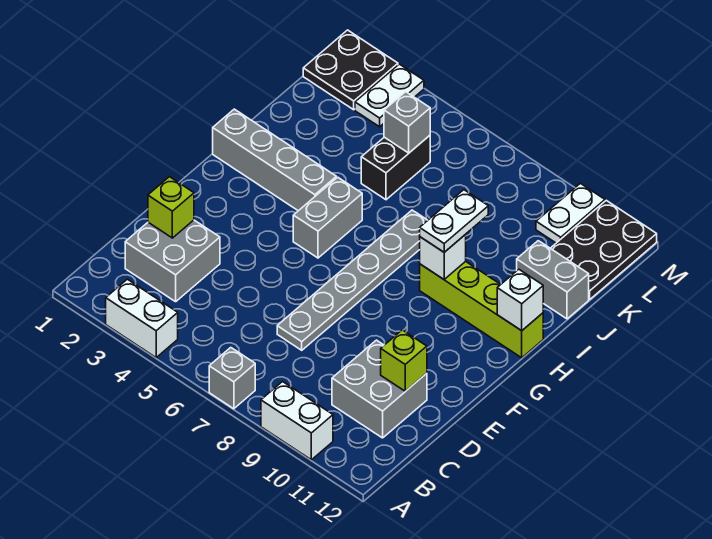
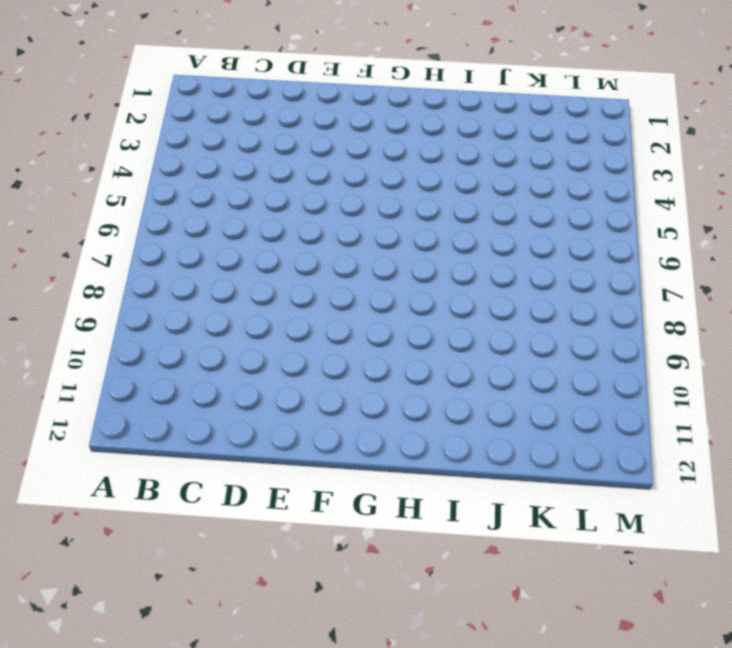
none -> white brick A3:A4 level 1
none -> grey brick A7 level 1
none -> white brick A9:A10 level 1

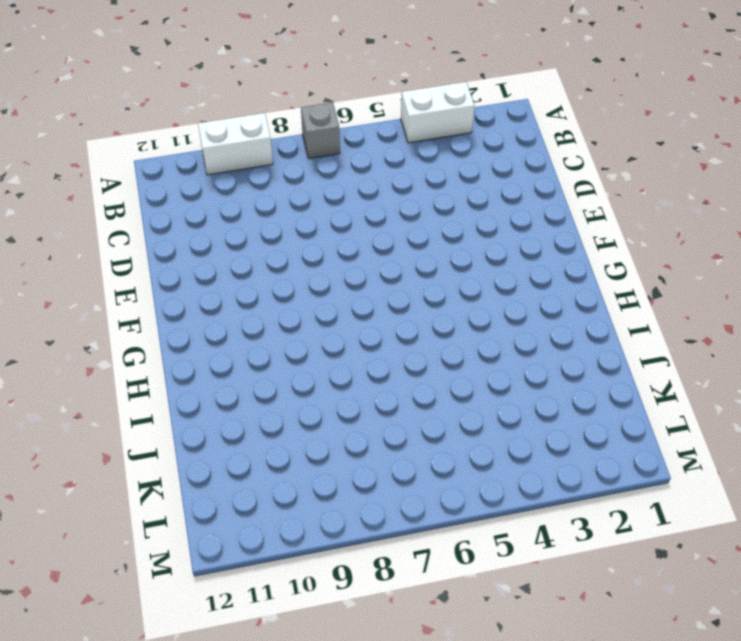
none -> grey brick C2:D3 level 1
none -> grey brick C10:D11 level 1
none -> grey plate D7:I7 level 1

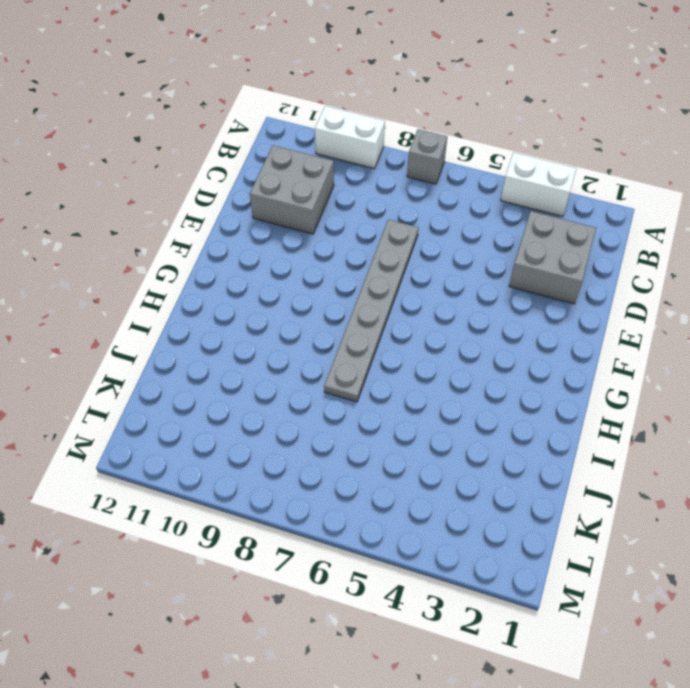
none -> grey brick G5:H5 level 1
none -> grey brick H1:H4 level 1
none -> lime brick H9:H12 level 1

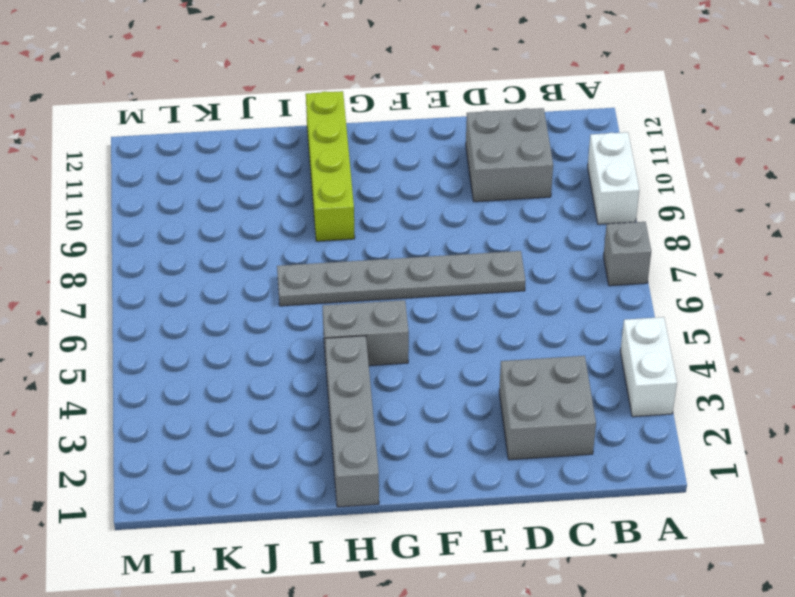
none -> black brick J5:K5 level 1
none -> grey brick J11:J12 level 1
none -> black plate K11:M12 level 1

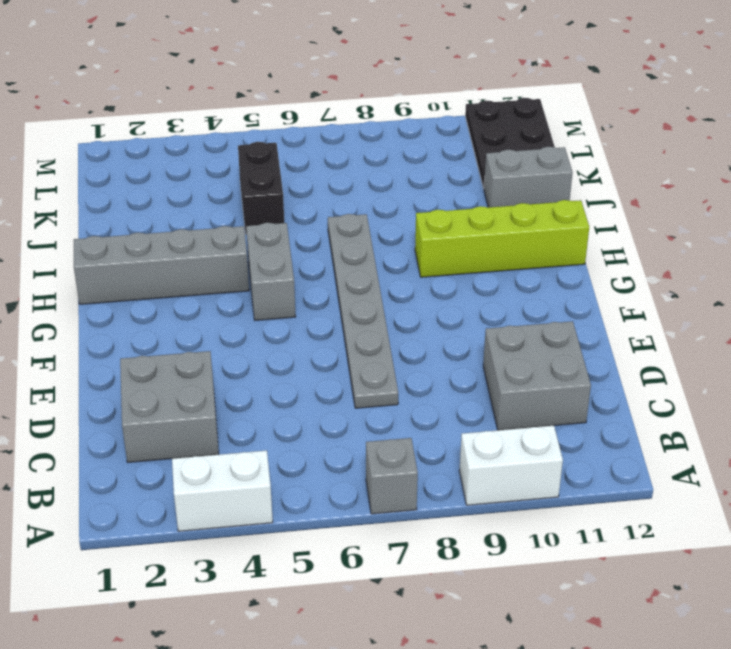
none -> black plate L1:M2 level 1
none -> white plate L3:M3 level 1
none -> white plate L10:M10 level 1

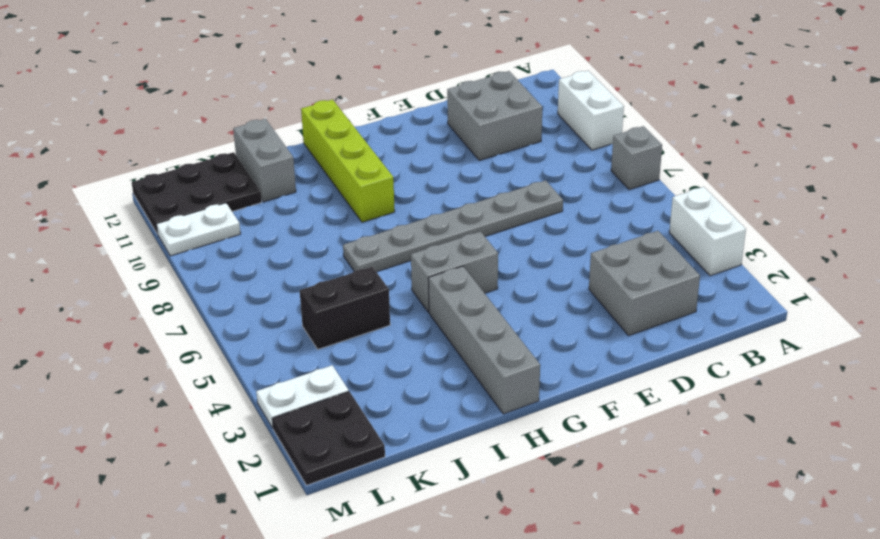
none -> lime brick D2 level 2
none -> lime brick D11 level 2
none -> white brick H9 level 2

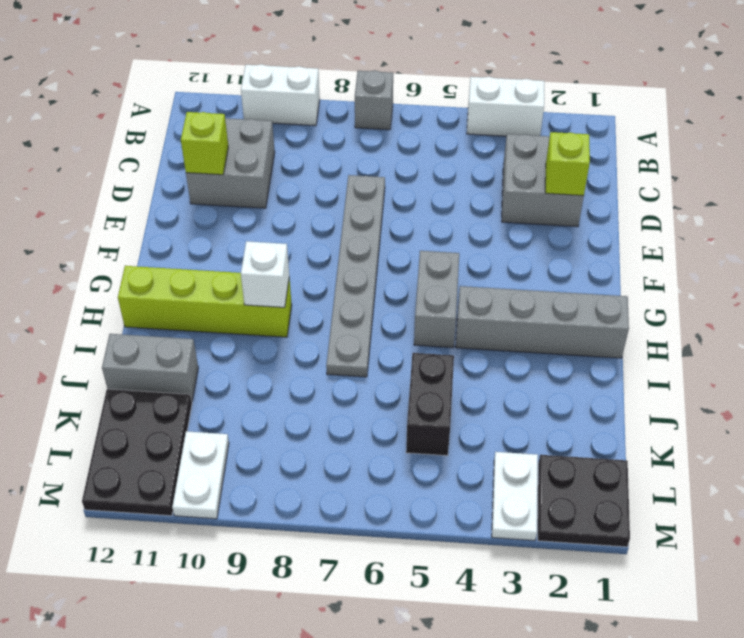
none -> white brick H12 level 2
none -> grey brick K5 level 2
none -> white plate H9:I9 level 3

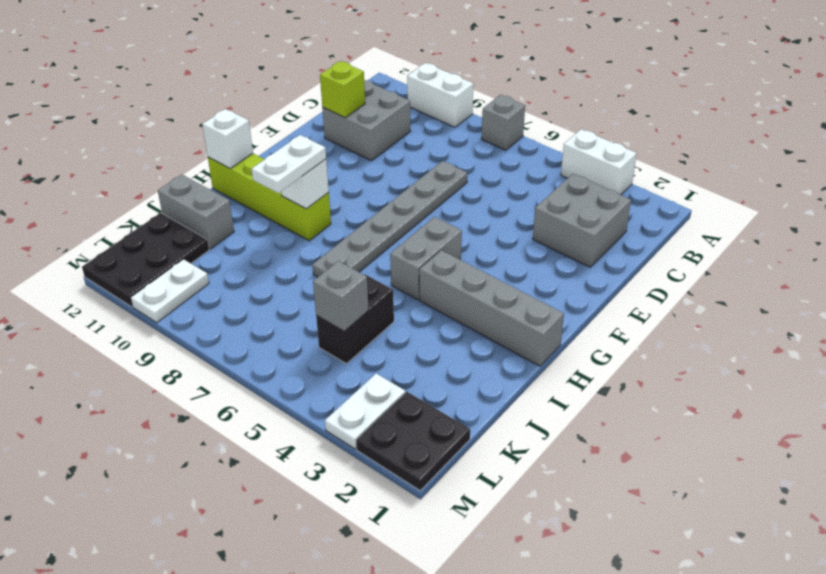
none -> lime brick D2 level 2

